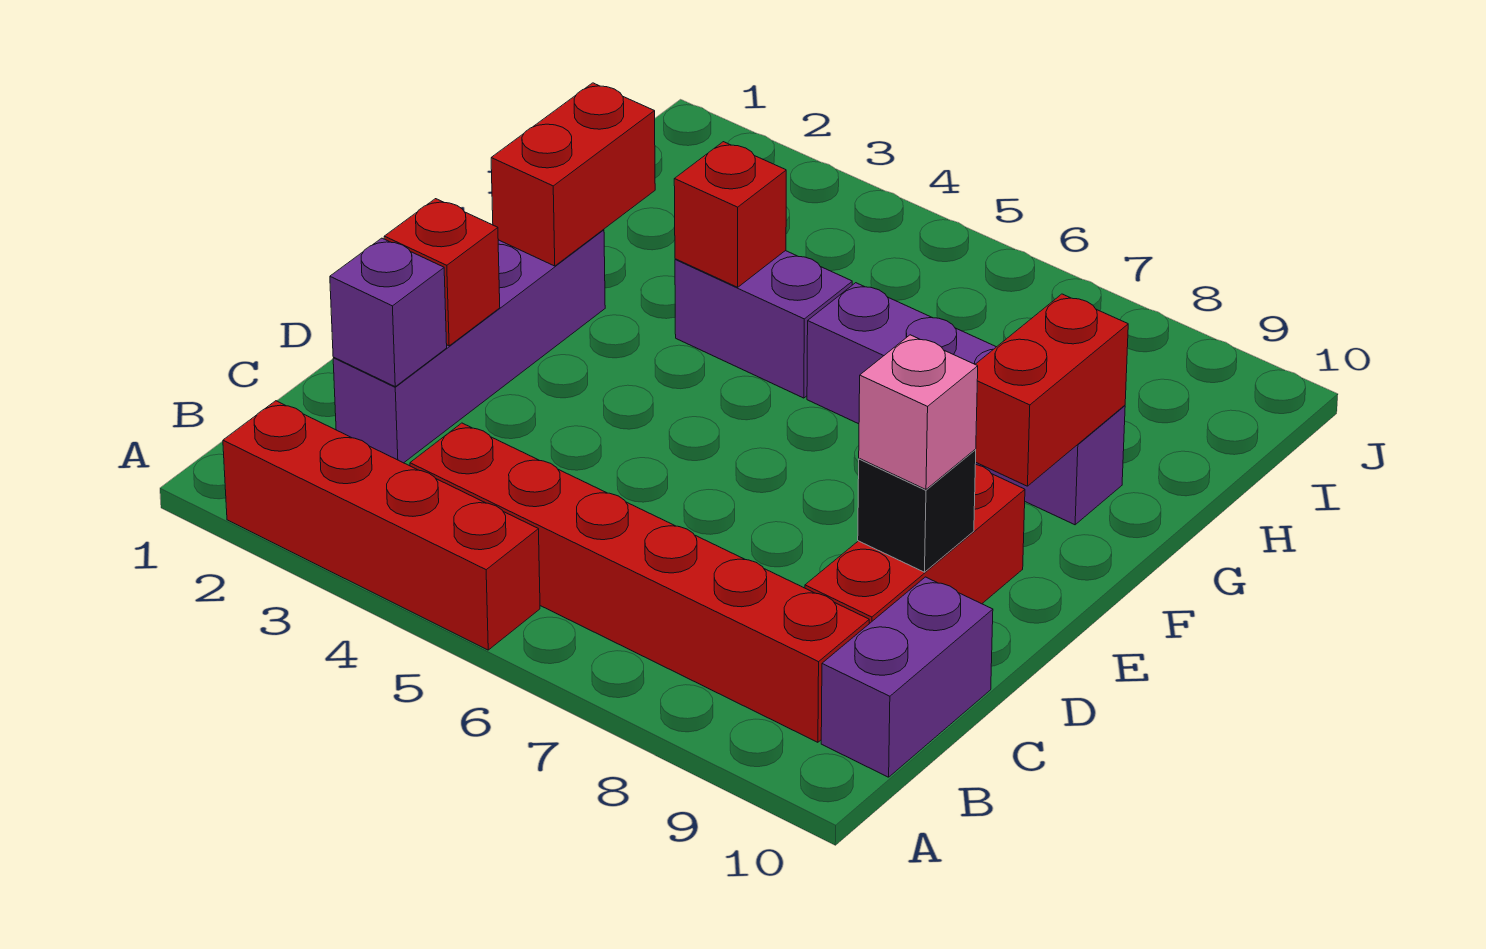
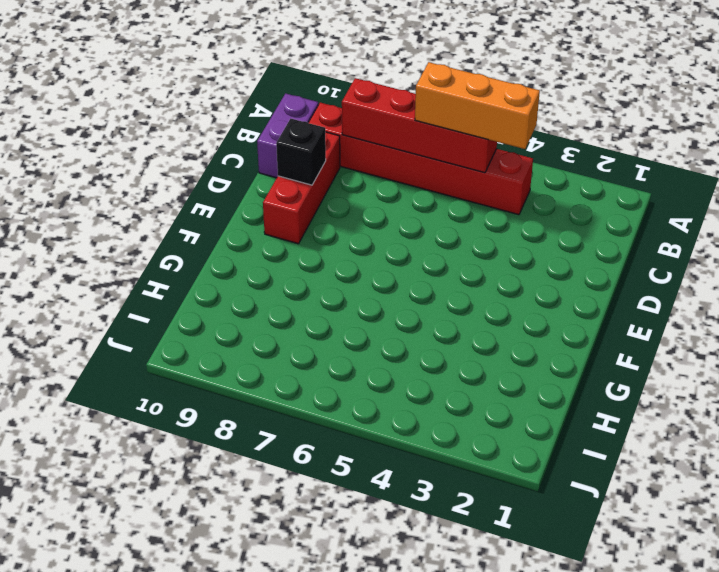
orange brick B4:B6 level 3 -> none
red brick B5:B8 level 2 -> red brick A2:A5 level 1
none -> purple brick C2:F2 level 1
none -> purple brick G4:G5 level 1
none -> purple brick G6:G9 level 1

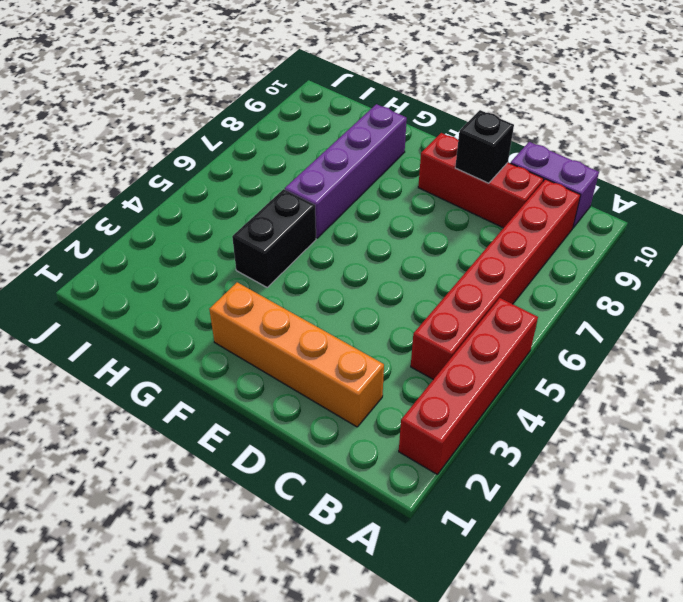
orange brick C2:F2 level 1 -> purple brick C2:F2 level 1
black brick G4:G5 level 1 -> purple brick G4:G5 level 1
none -> purple brick C2 level 2
none -> red brick D2 level 2
none -> red brick F2:G2 level 2

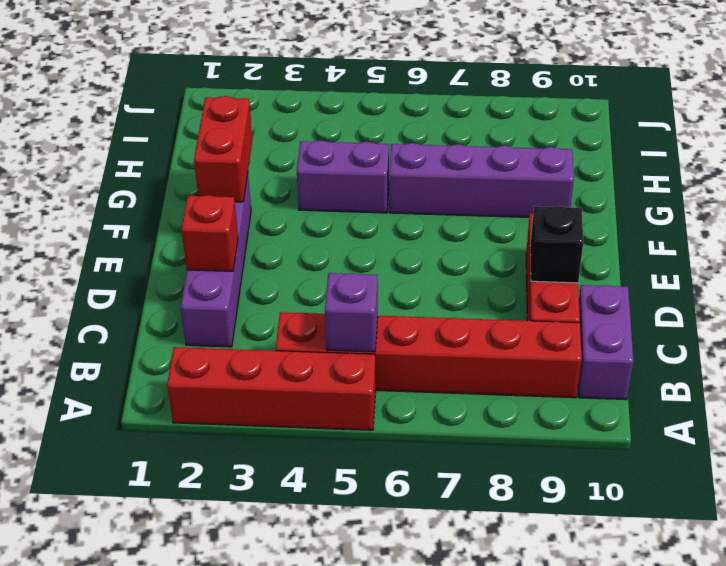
purple brick B5 level 2 -> purple brick C2 level 2
none -> red brick F9:G9 level 2
none -> red brick G4 level 2
none -> pink brick D9 level 3

